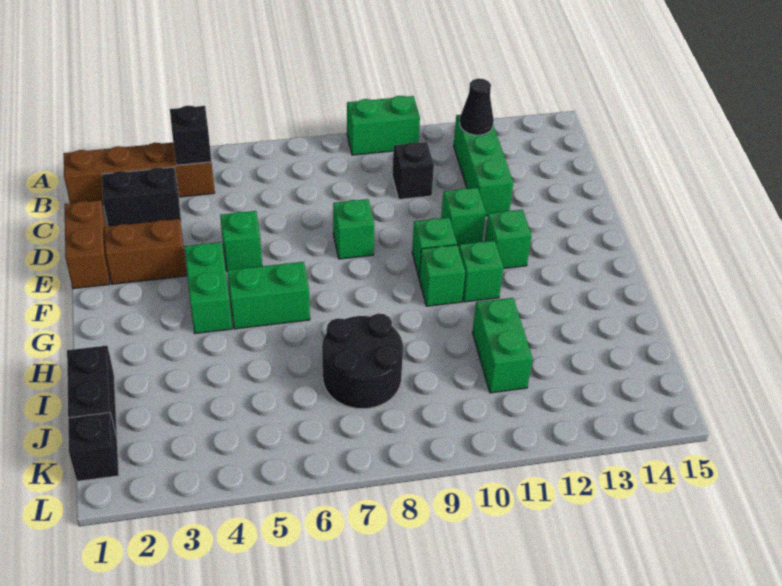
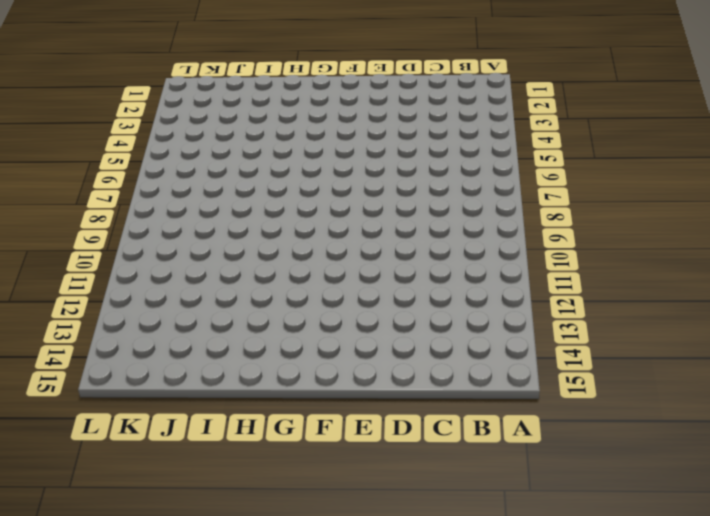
none -> green brick A9:A10 level 1
none -> brown brick B1:B4 level 1
none -> green brick B12:D12 level 1

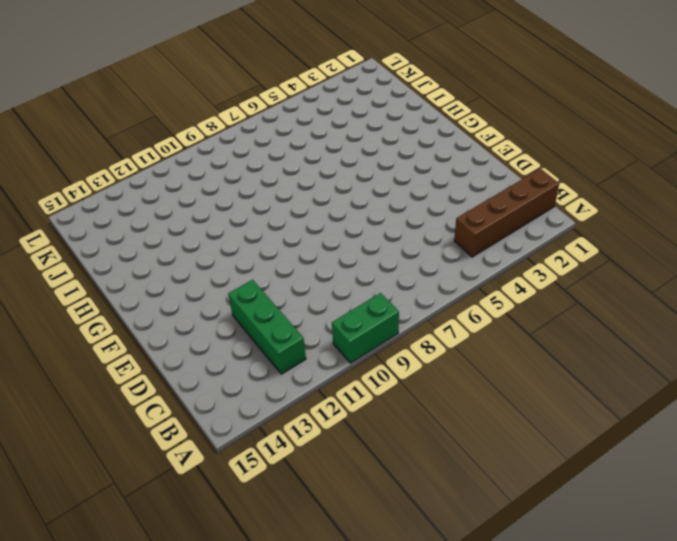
none -> black brick C2:C3 level 1
none -> black brick C10 level 1
none -> brown brick D1:E1 level 1

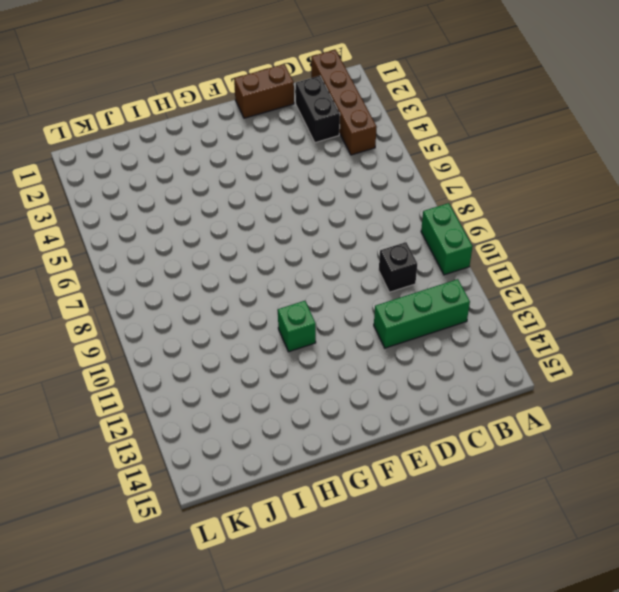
none -> brown brick E2:E3 level 1
none -> green brick E5 level 1
none -> green brick E8 level 1

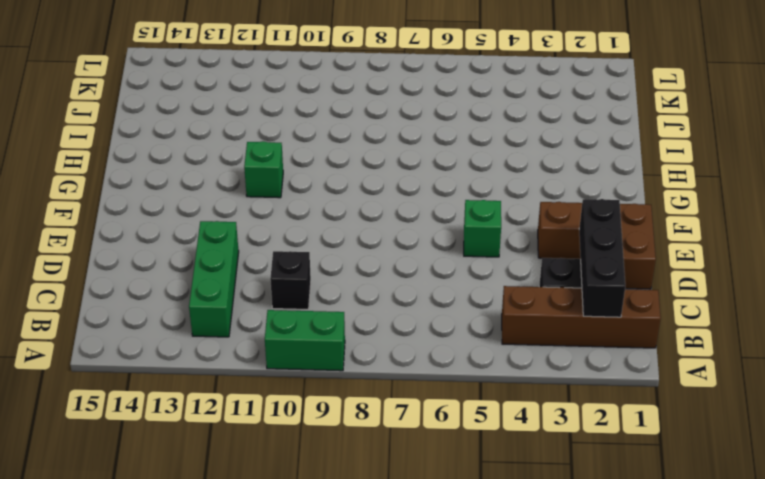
black brick B2:D2 level 2 -> none
none -> green brick E8 level 1
none -> green brick E11 level 1
none -> green brick F4:G4 level 1

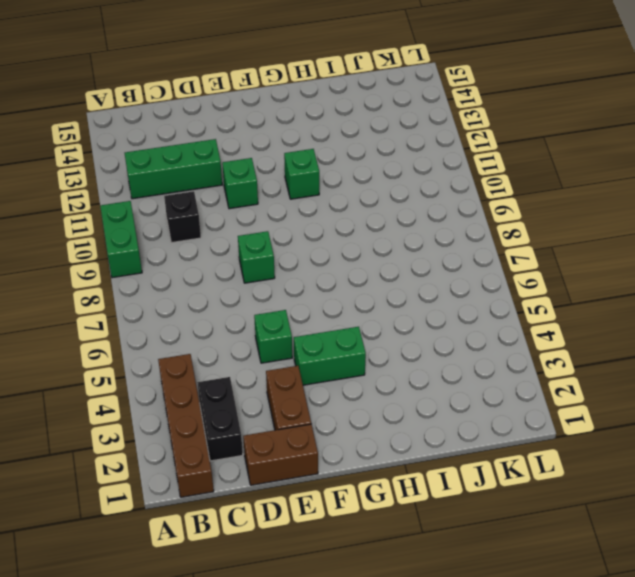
none -> green brick F10 level 1
none -> green brick F12 level 1
none -> green brick G5:G6 level 1

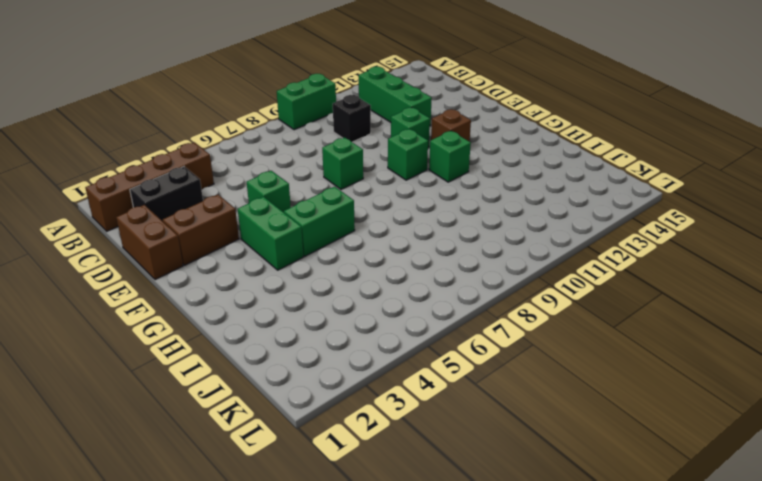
brown brick F12 level 1 -> green brick F12 level 1
none -> green brick G10 level 1
none -> black brick I1:J1 level 1
none -> black round brick I7:J8 level 1

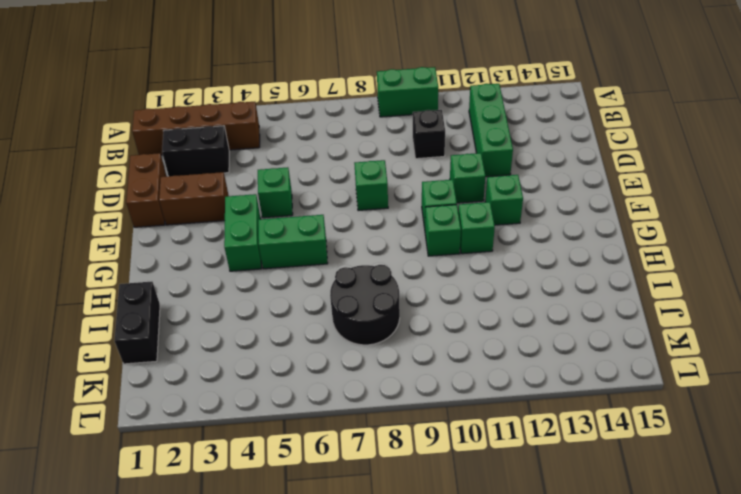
none -> green brick I11:J11 level 1
none -> black brick K1 level 1
none -> black brick B4 level 2

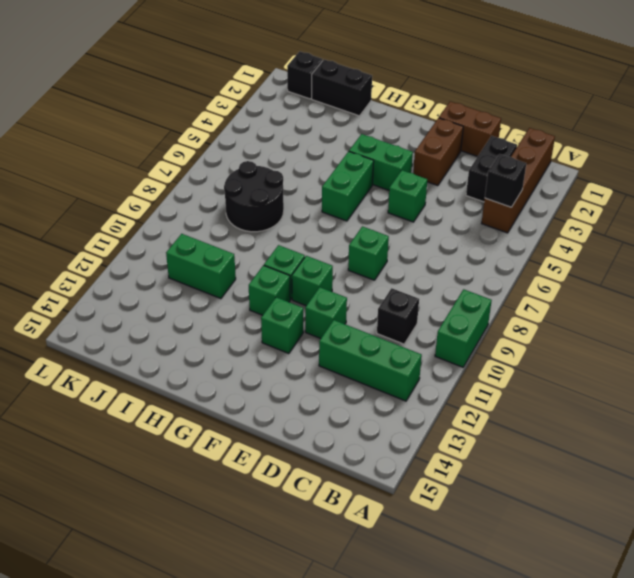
none -> black cone B12 level 2

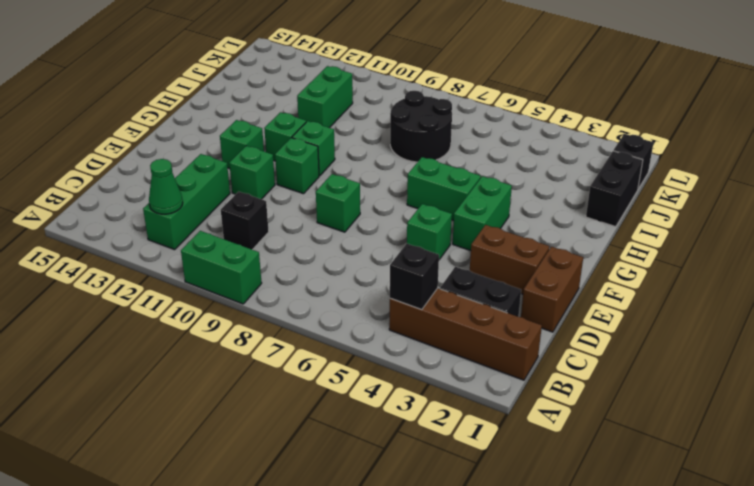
green cone B12 level 2 -> black cone B12 level 2

